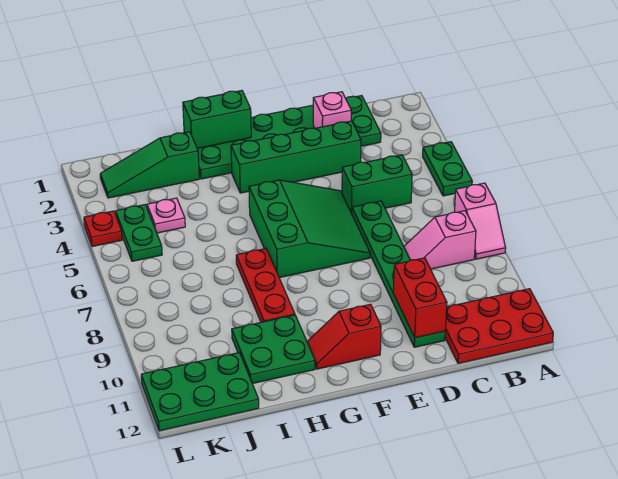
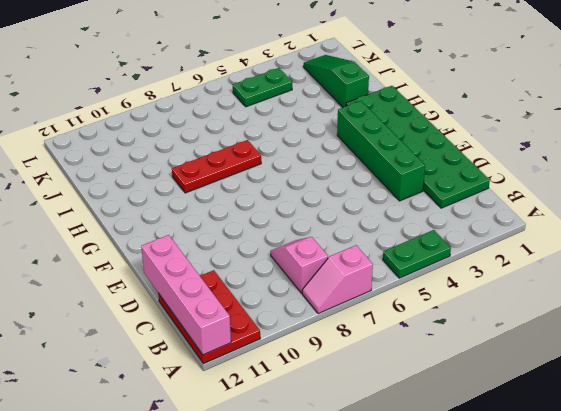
pink brick A12:D12 level 2 -> none
none -> green brick C5:D5 level 1
none -> green plate D6:D11 level 1
none -> green slope E5:G7 level 1 top G

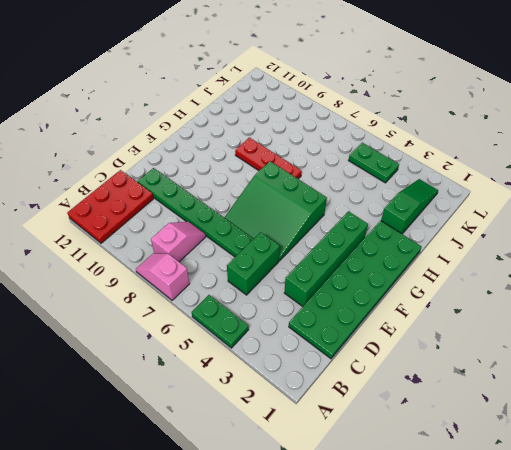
none -> red slope F11:G11 level 1 top F
none -> green plate H10:I11 level 1
none -> pink plate J4 level 1

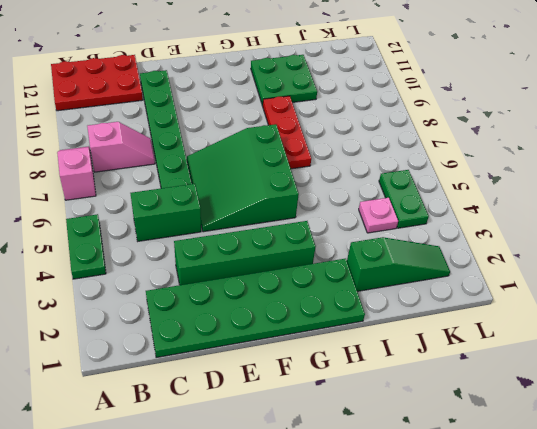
none -> red slope F11:G11 level 1 top F
none -> green plate J11:L12 level 1
none -> red plate L4 level 1

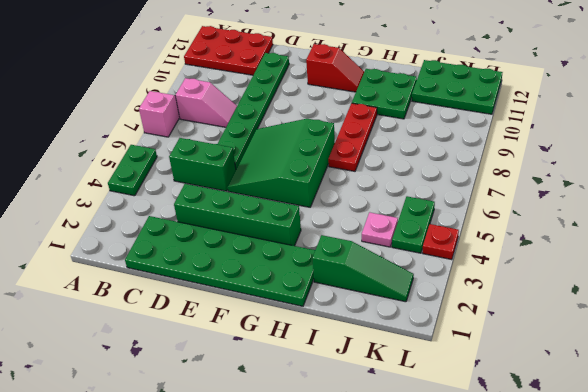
none -> pink brick D2 level 2
none -> red brick D10:D11 level 2
none -> green brick G1:H1 level 2

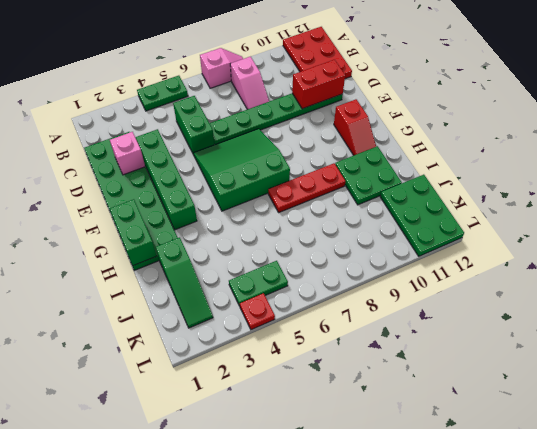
none -> pink plate J4 level 1

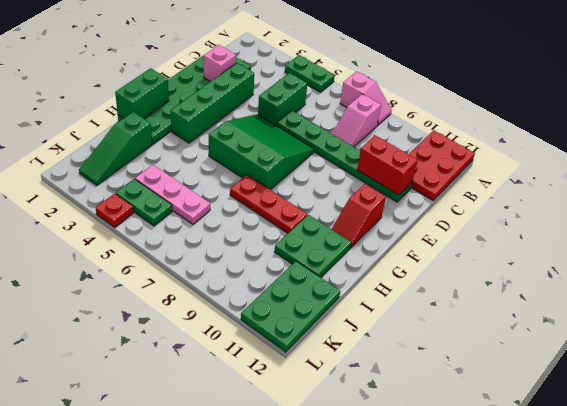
pink plate J4:J6 level 1 -> pink plate J4 level 1

